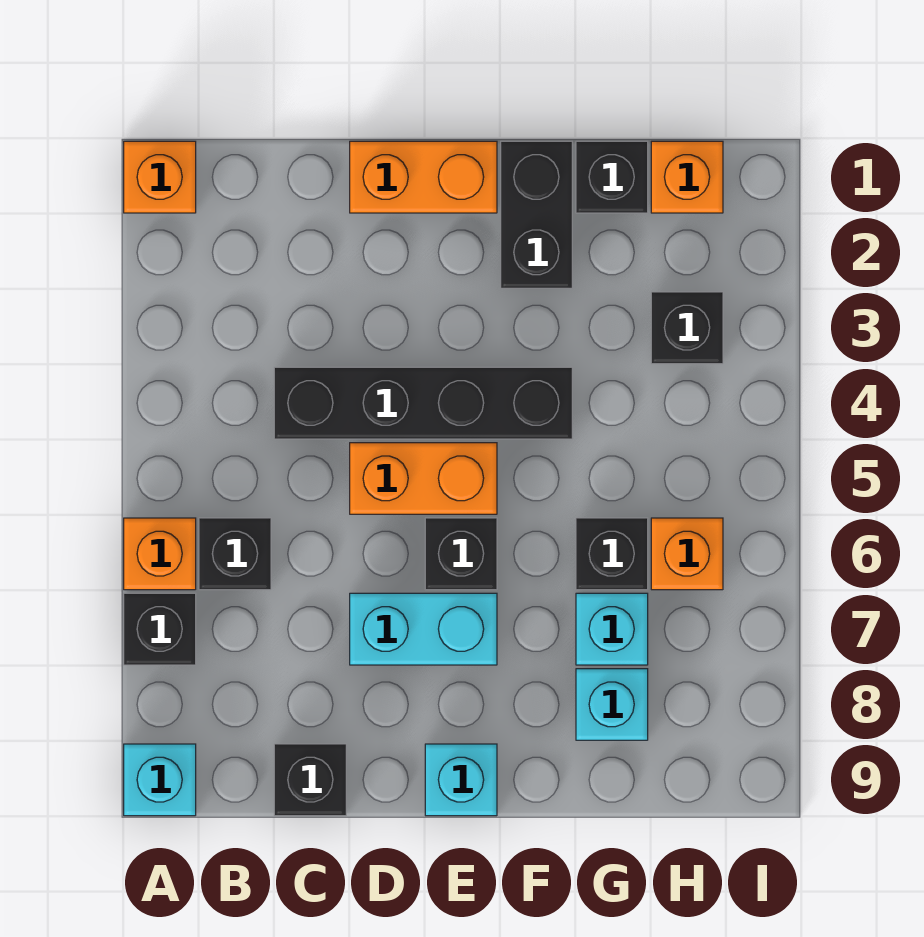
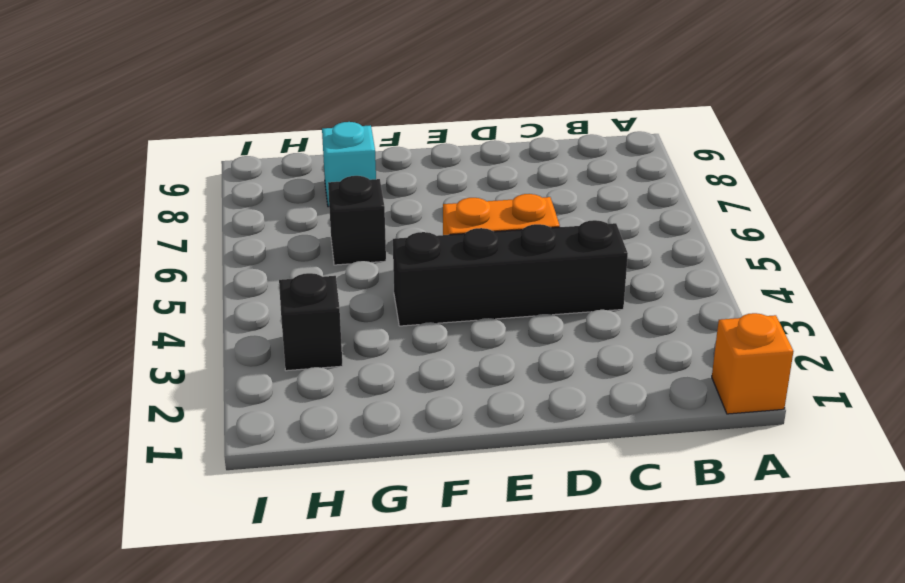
none -> orange brick A6 level 1
none -> black brick A7 level 1
none -> cyan brick A9 level 1

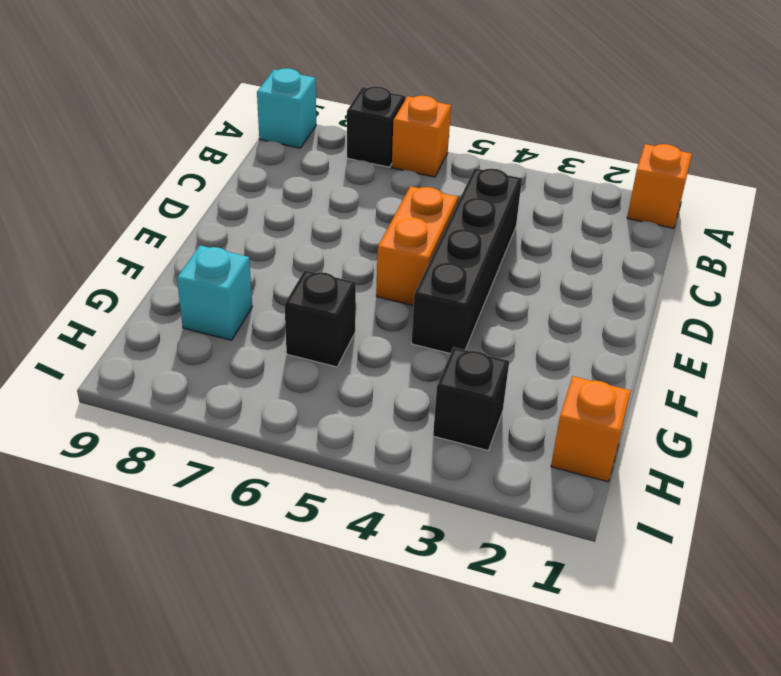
none -> black brick B6 level 1
none -> black brick C9 level 1
none -> orange brick D1:E1 level 1

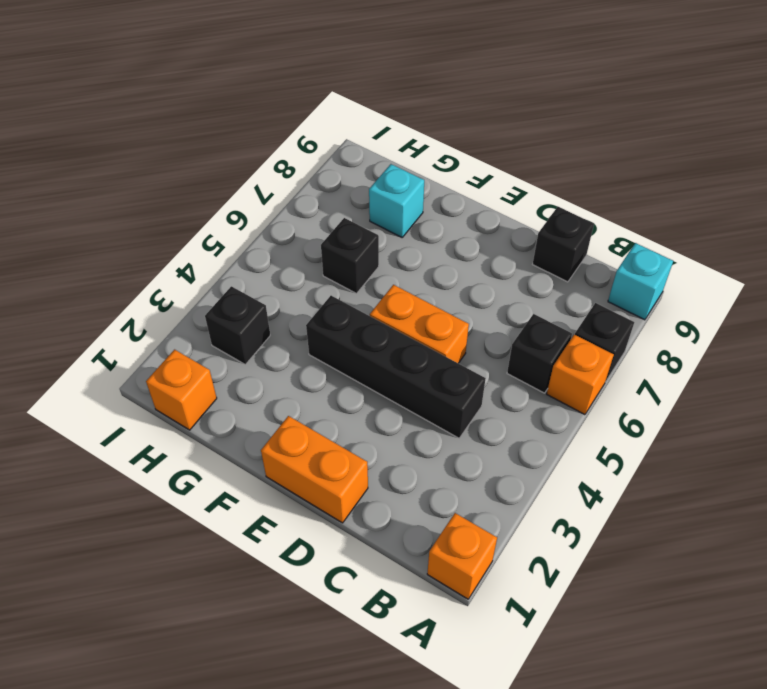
none -> cyan brick D7:E7 level 1
none -> black brick E6 level 1
none -> cyan brick E9 level 1

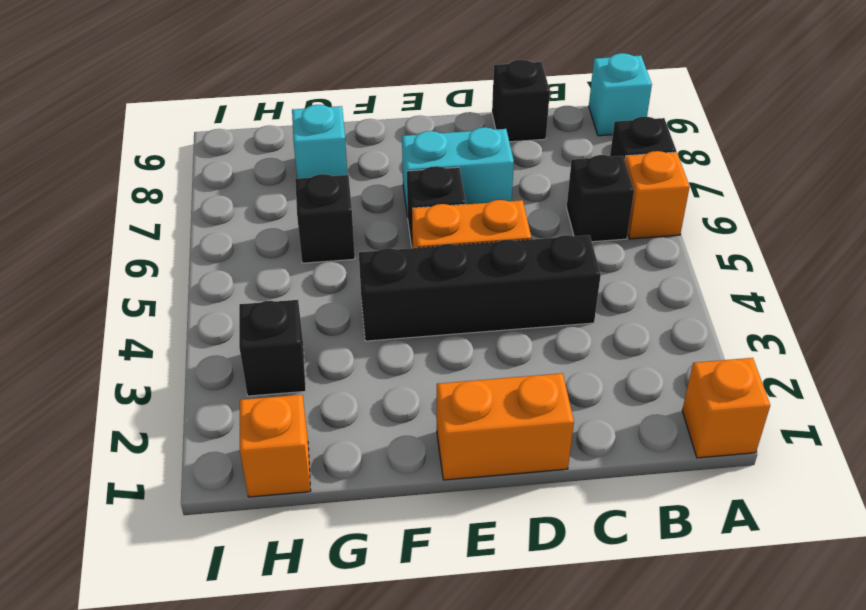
none -> cyan brick E9 level 1
none -> black brick F1:F2 level 1
none -> black brick G1 level 1

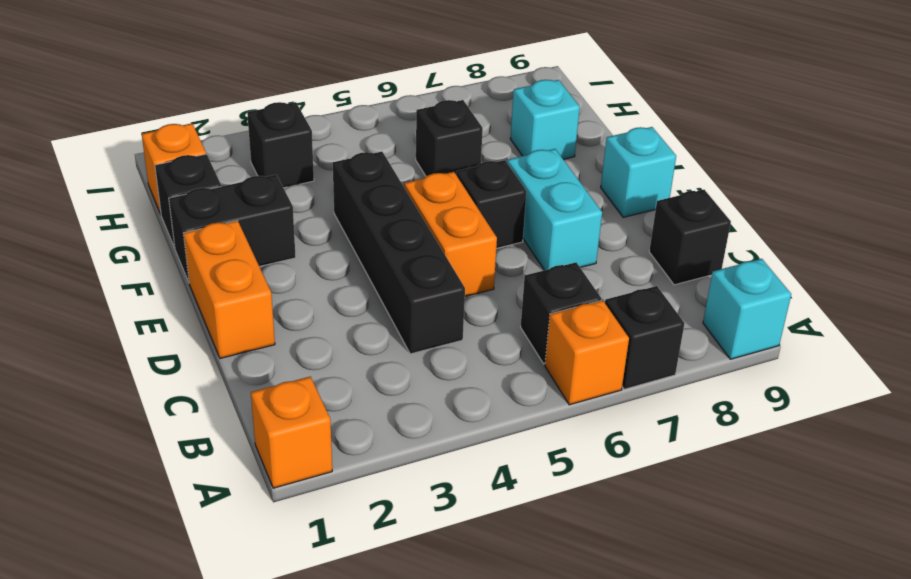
none -> cyan brick G7 level 1
none -> orange brick H6 level 1

